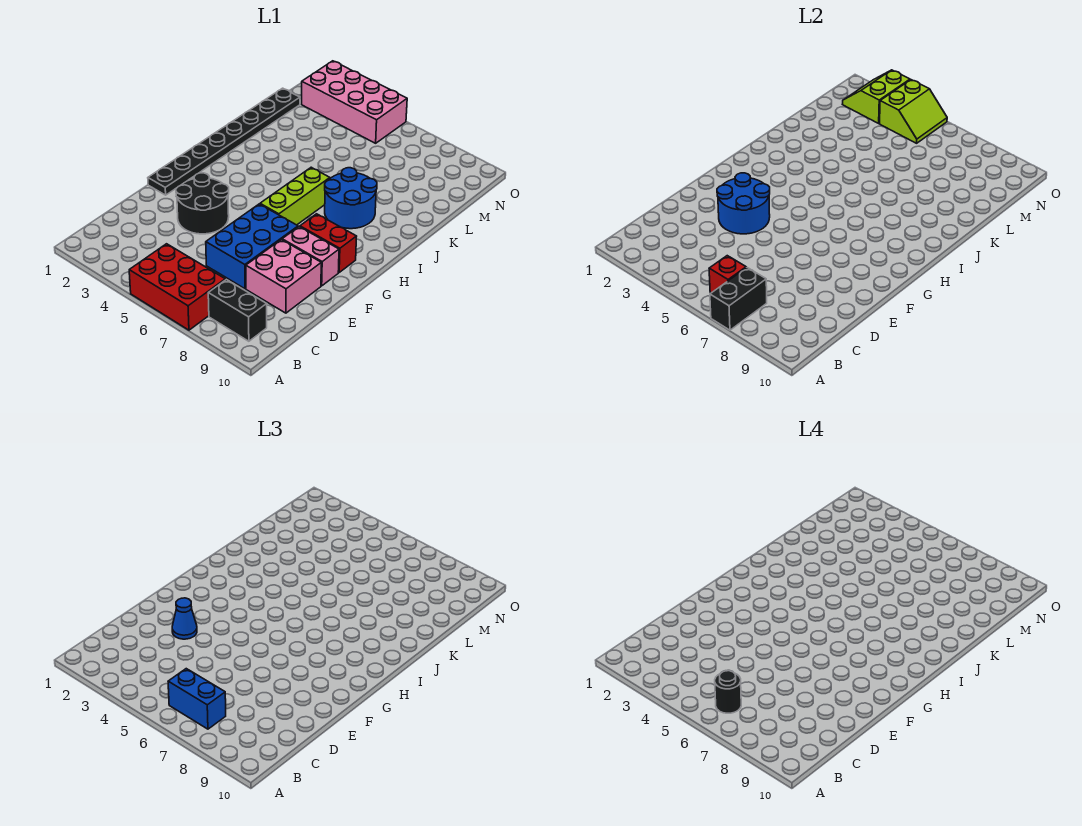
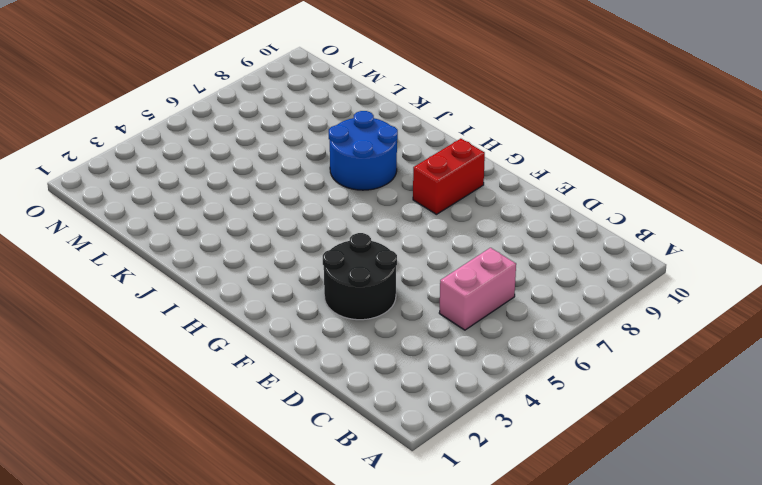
pink brick C5:C6 level 1 -> pink brick F8:F9 level 1
none -> red brick A5:B7 level 1
none -> black brick B8:B9 level 1
none -> blue brick D6:F7 level 1

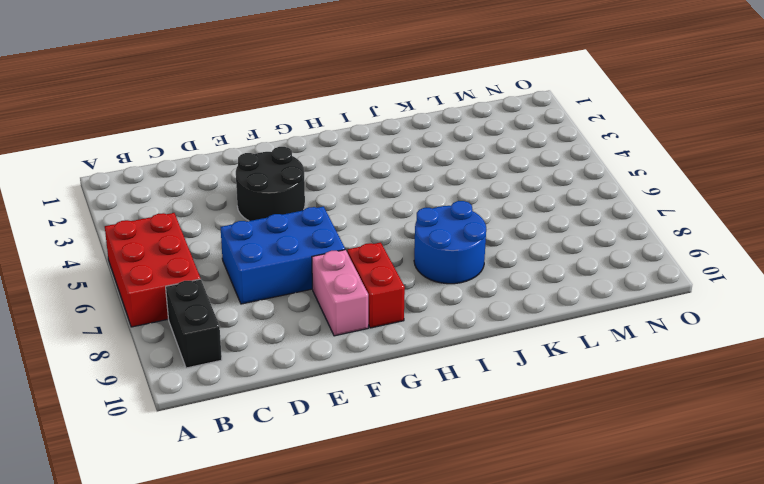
none -> pink brick D8:E9 level 1
none -> black plate F1:M1 level 1
none -> lime brick G6:I6 level 1

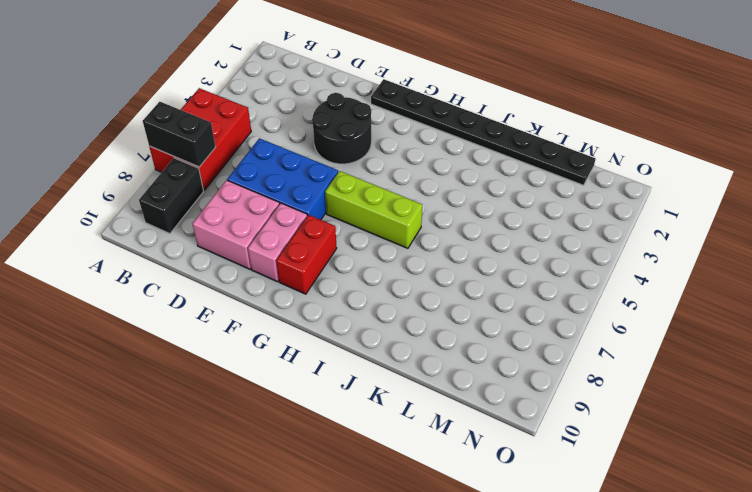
none -> blue round brick I7:J8 level 1
none -> pink brick N2:O5 level 1
none -> red brick B6 level 2

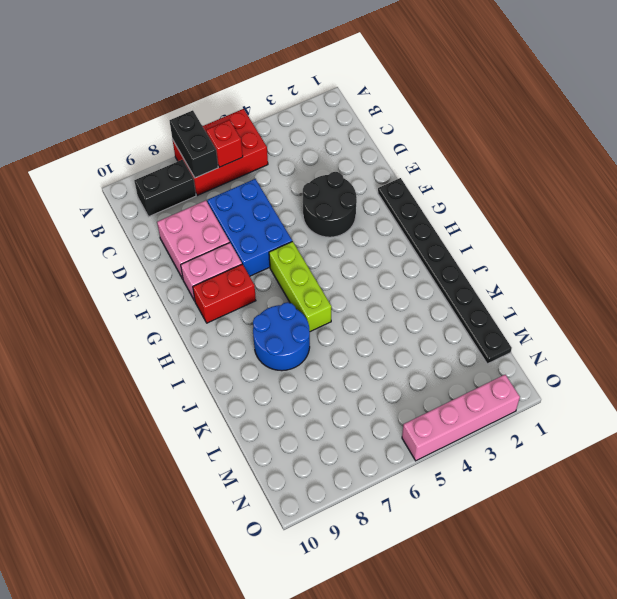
pink brick O2:O5 level 1 -> pink brick N2:O5 level 1
none -> blue round brick E3:F4 level 2
none -> lime slope N2:O3 level 2 top 3
none -> lime slope N4:O5 level 2 top 4

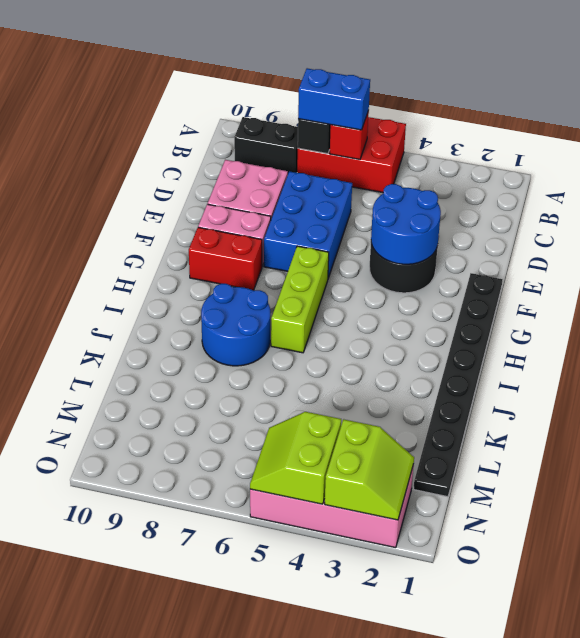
none -> blue cone E3 level 3
none -> black round brick B6 level 4

